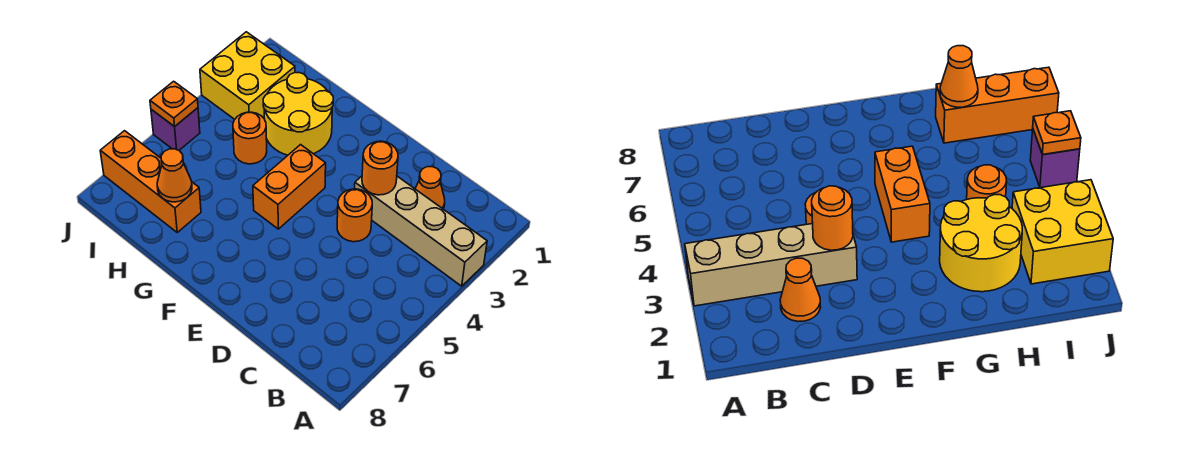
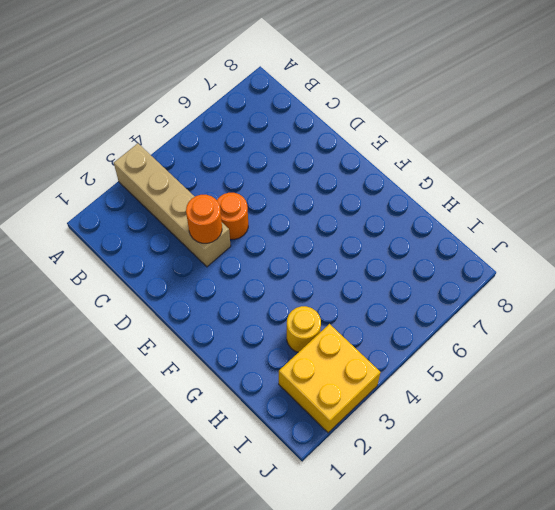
yellow round brick H3 level 1 -> yellow round brick G2:H3 level 1
none -> orange cone C2 level 1
none -> orange brick F4:F5 level 1
none -> orange round brick H4 level 1

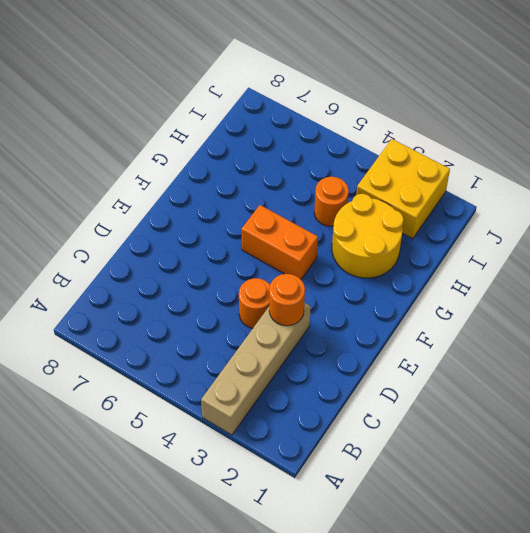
none -> orange cone C2 level 1
none -> orange brick H7:J7 level 1
none -> purple brick J5 level 1

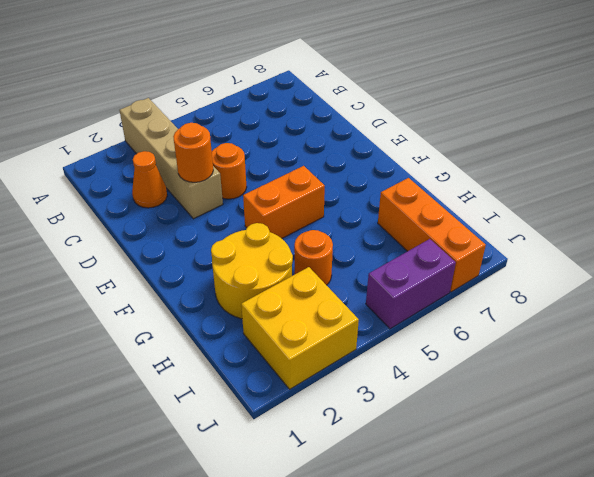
purple brick J5:J6 level 1 -> purple brick J5 level 1
none -> orange cone H7 level 2
none -> orange plate J5 level 2

